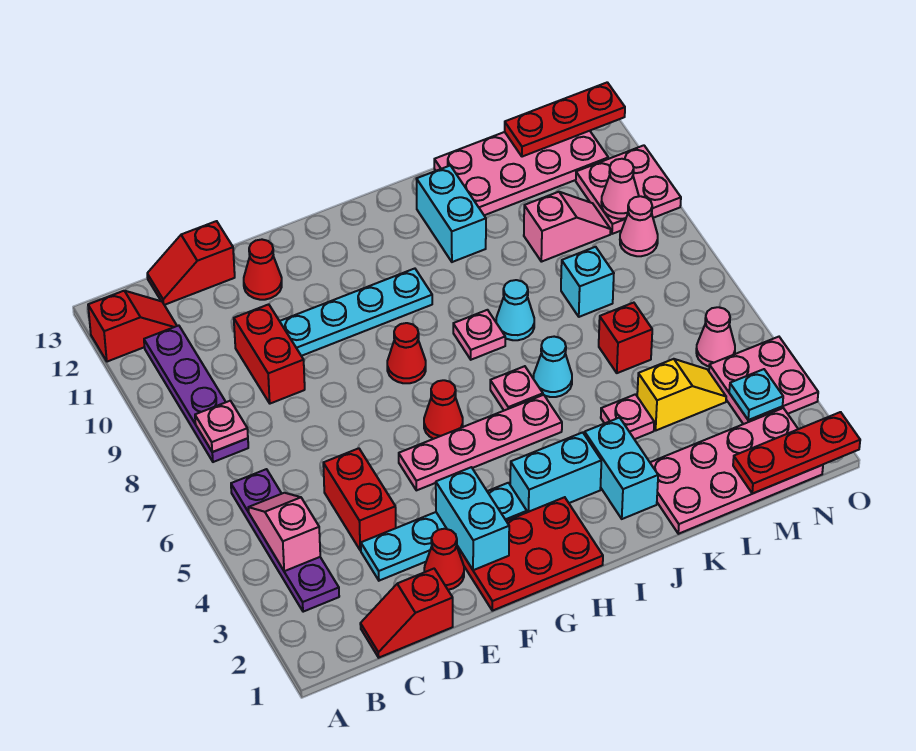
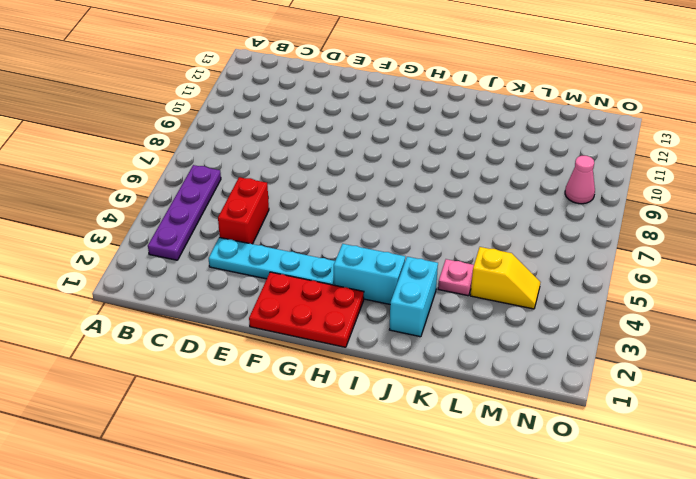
none -> red slope A12:B12 level 1 top A
none -> purple plate B8:B11 level 1
none -> red slope C1:D1 level 1 top D
none -> red slope C13:D13 level 1 top D

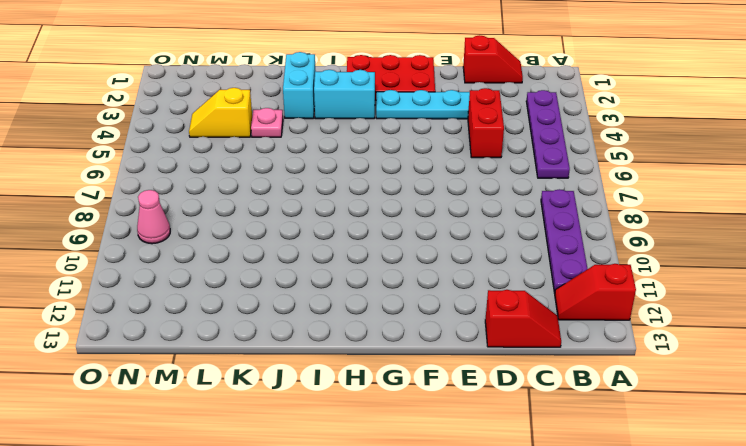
none -> red brick D9:D10 level 1
none -> red cone E2 level 1
none -> cyan plate E10:H10 level 1
none -> red cone E12 level 1

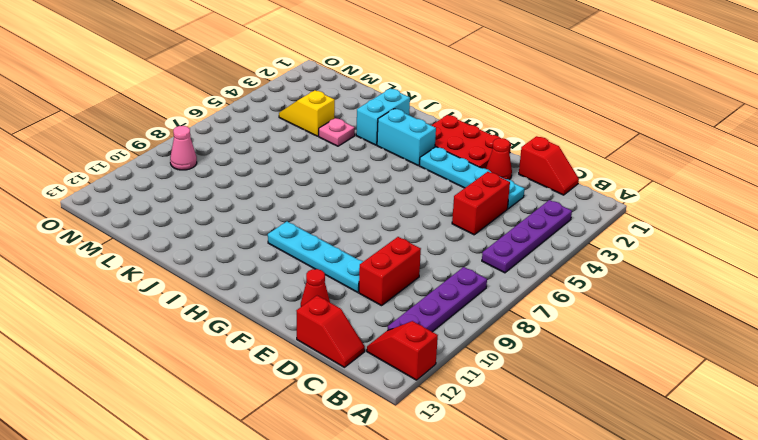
none -> pink plate F5:I5 level 1
none -> red cone G6 level 1
none -> red cone G8 level 1
none -> pink plate I6 level 1

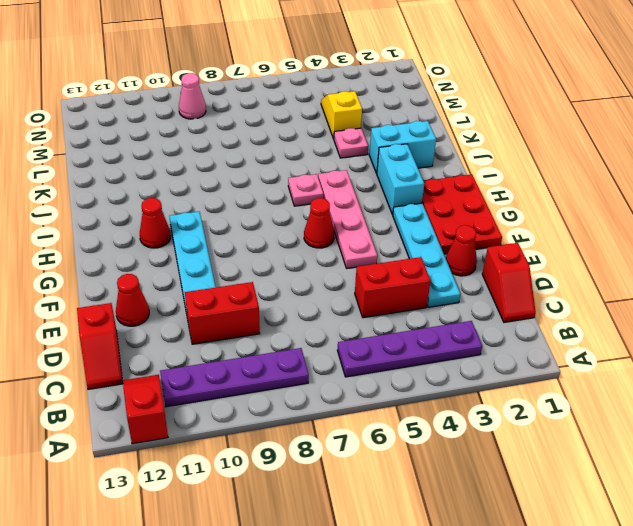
red cone H11 level 1 -> red cone G8 level 1
none -> pink plate I8 level 1
none -> cyan cone J6 level 1
none -> cyan cone J8 level 1
none -> cyan brick J11:J12 level 1

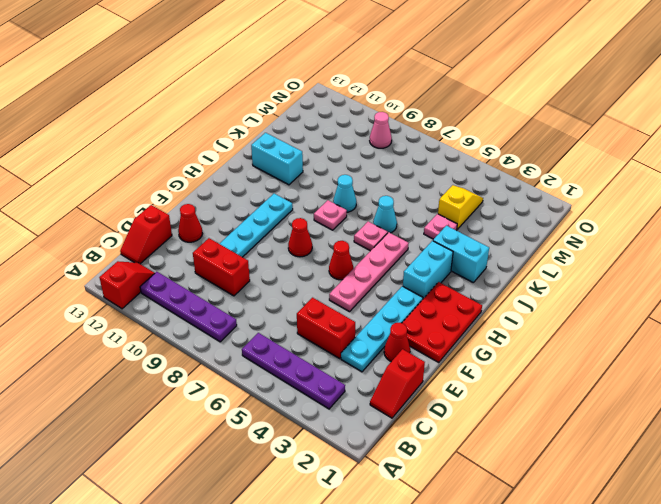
none -> pink plate K1:N2 level 1
none -> pink plate K12:N13 level 1
none -> red brick L6 level 1
none -> cyan brick L8 level 1

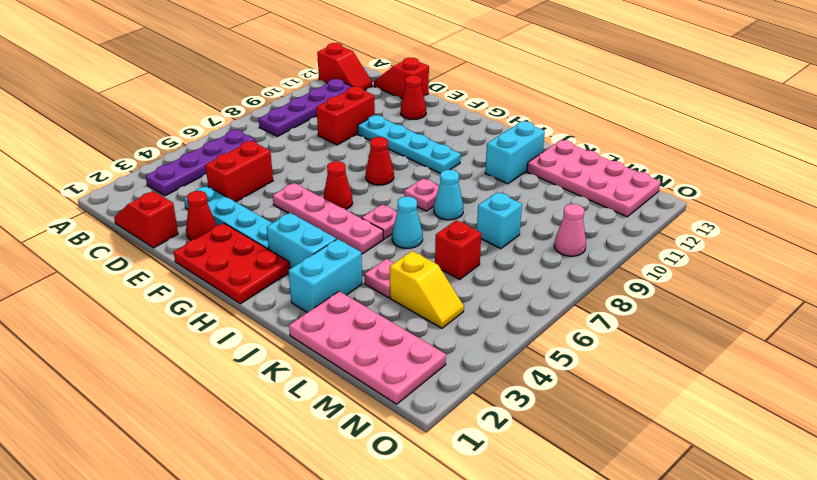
none -> pink slope L10:M10 level 1 top L
none -> pink plate N3:O4 level 1
none -> pink cone N5 level 1
none -> pink plate N10:O11 level 1

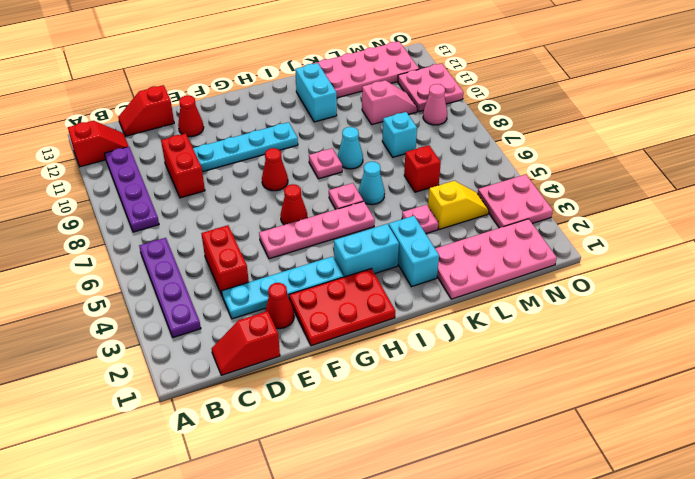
none -> pink cone N5 level 1
none -> pink slope B4:B5 level 2 top 4
none -> pink plate B8 level 2
none -> cyan brick F2:F3 level 2

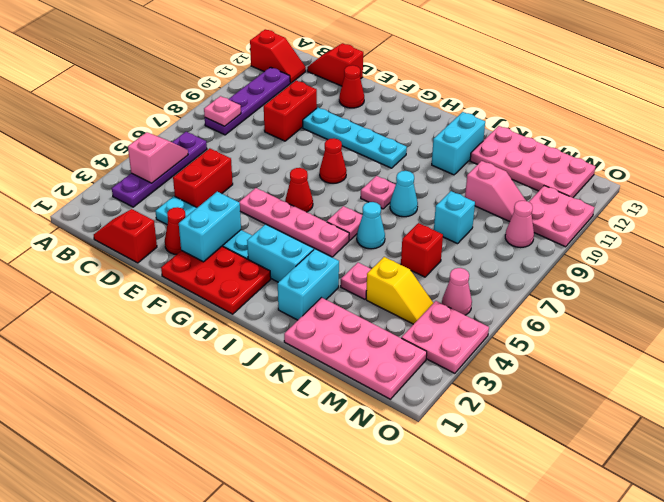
none -> red plate M1:O1 level 2
none -> red plate M13:O13 level 2
none -> cyan plate N3 level 2
none -> pink cone N10 level 2

